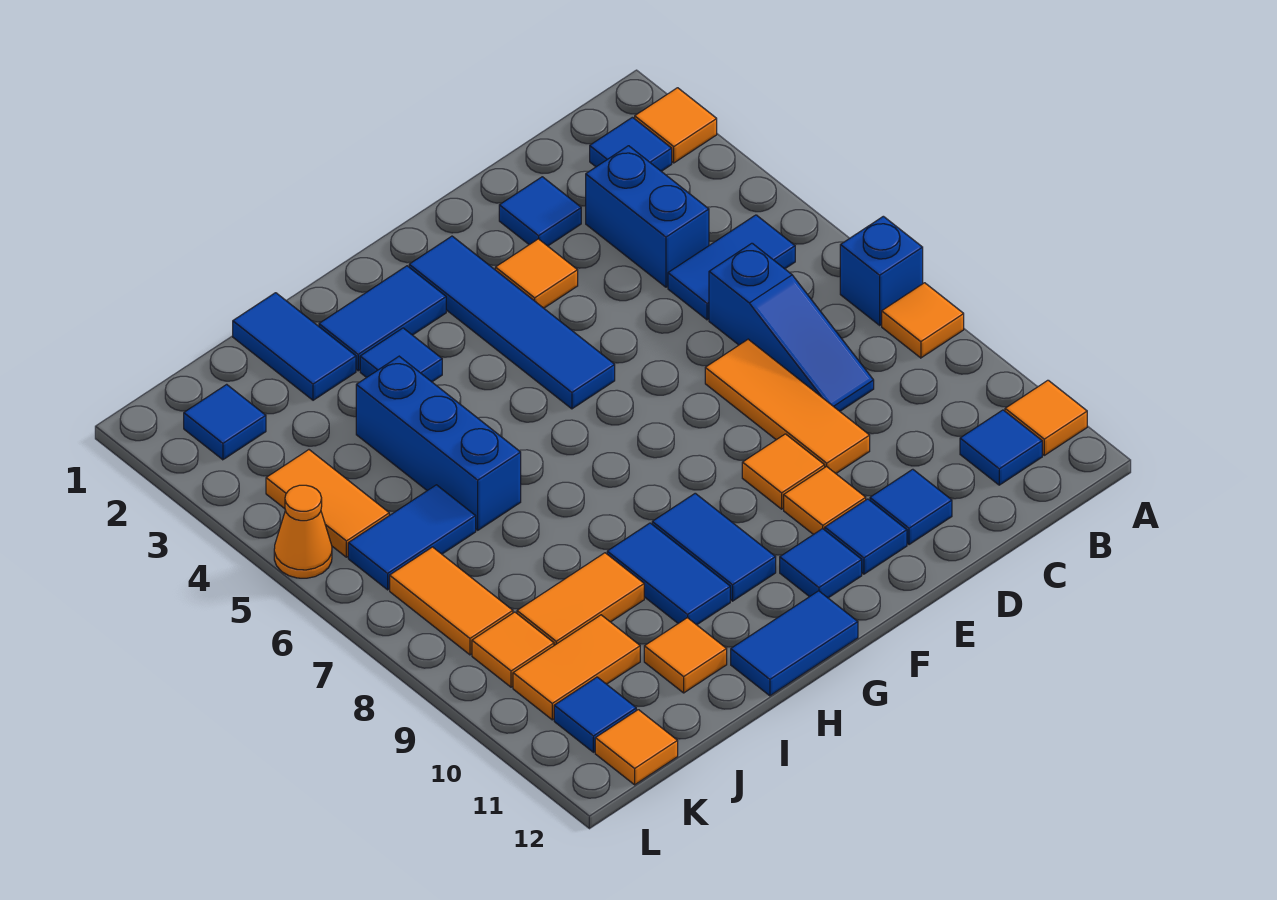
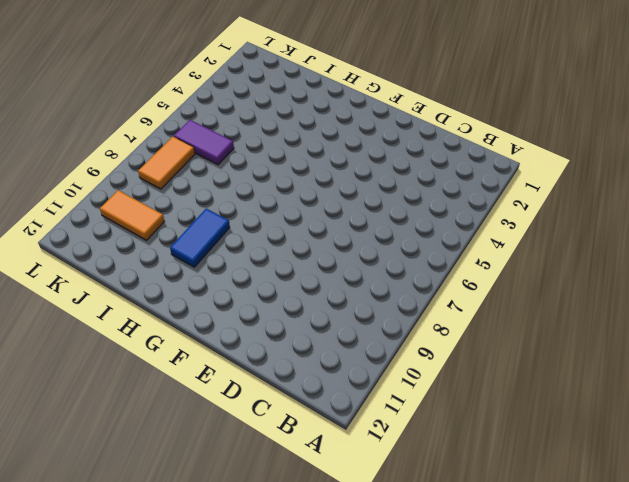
purple tile J6:K6 level 1 -> blue tile J6:K6 level 1
none -> orange tile A2 level 1
none -> blue brick A7 level 1
none -> orange tile A8 level 1
none -> orange tile A11 level 1

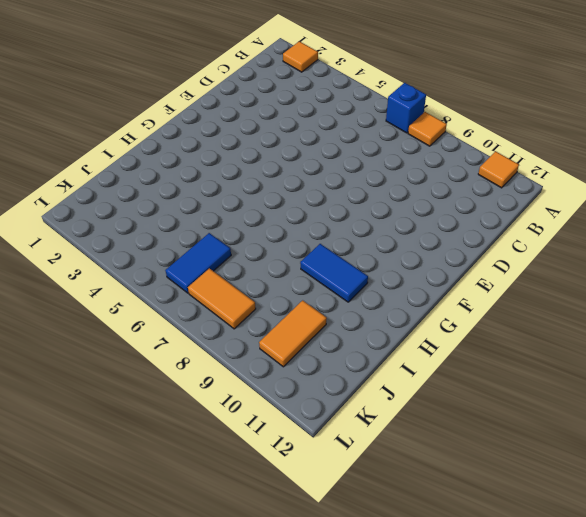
none -> blue tile B2 level 1
none -> blue tile B5:C5 level 1
none -> blue tile B11 level 1
none -> blue brick C3:C4 level 1

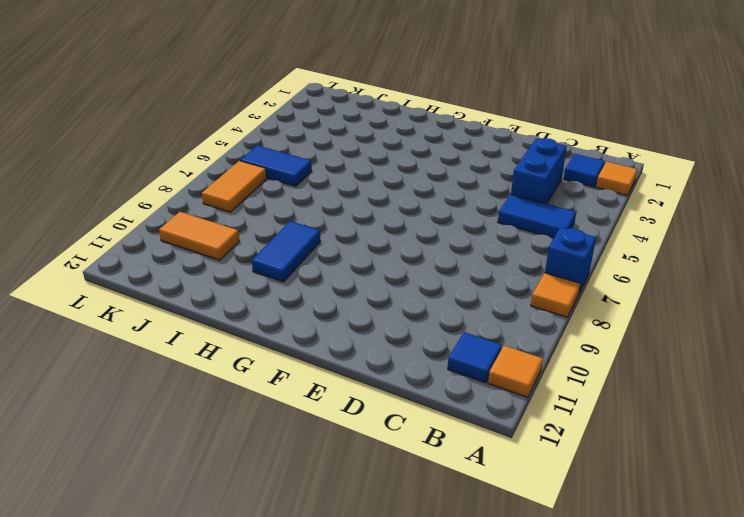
none -> blue slope C6:C8 level 1 top 6
none -> blue tile D2 level 1
none -> orange tile D7:D9 level 1
none -> blue tile D11 level 1

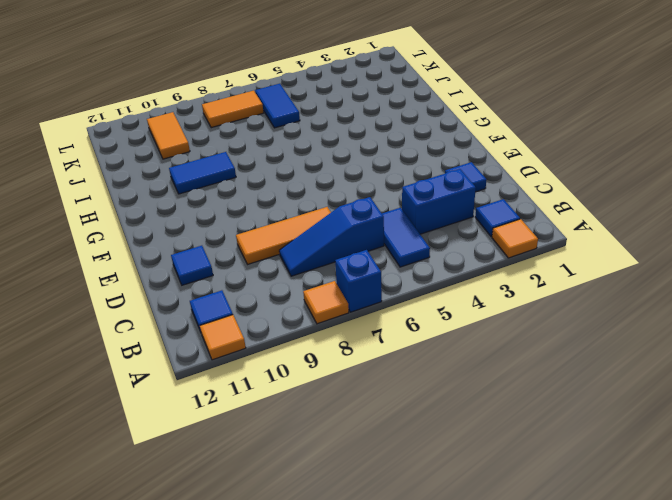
none -> orange tile E3 level 1
none -> orange tile E9 level 1
none -> orange tile E10 level 1
none -> blue tile E11 level 1

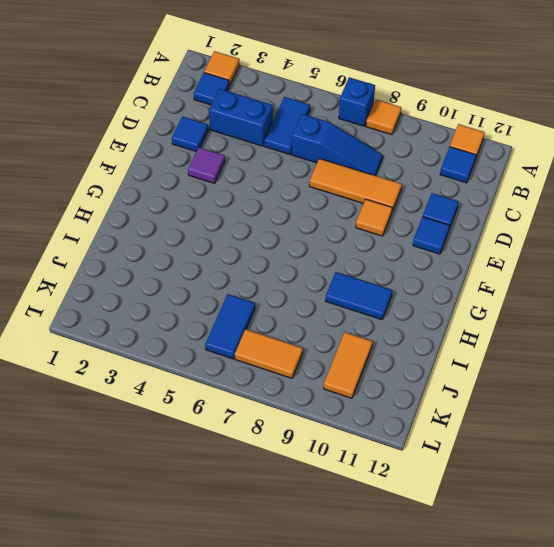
purple tile E3 level 1 -> orange tile E3 level 1
none -> orange tile E10 level 1
none -> blue tile F2:F5 level 1
none -> blue tile F11 level 1
none -> blue tile G2:H2 level 1

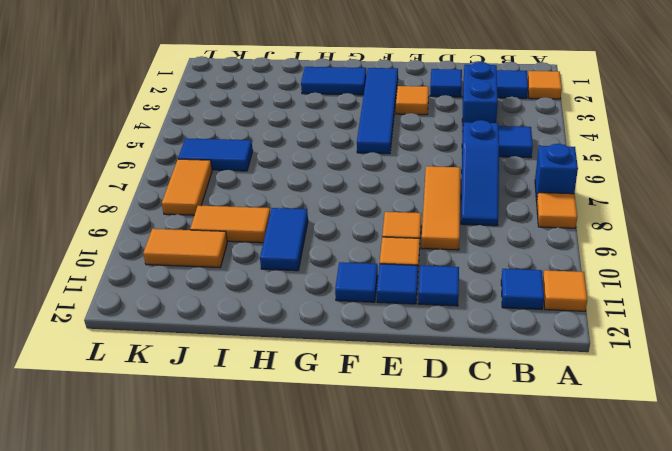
none -> blue tile G9:G10 level 1
none -> blue tile G12:H12 level 1
none -> blue tile H3 level 1
none -> blue tile I1:I2 level 1

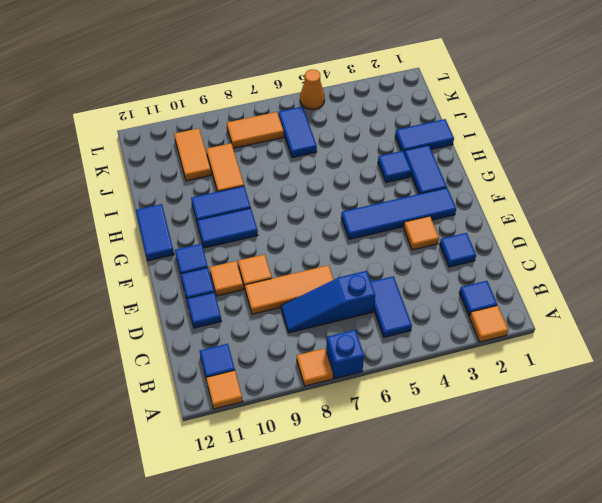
none -> blue brick C3:C4 level 1
none -> blue brick I4:I6 level 1
none -> orange tile I11 level 1
none -> blue tile K2 level 1

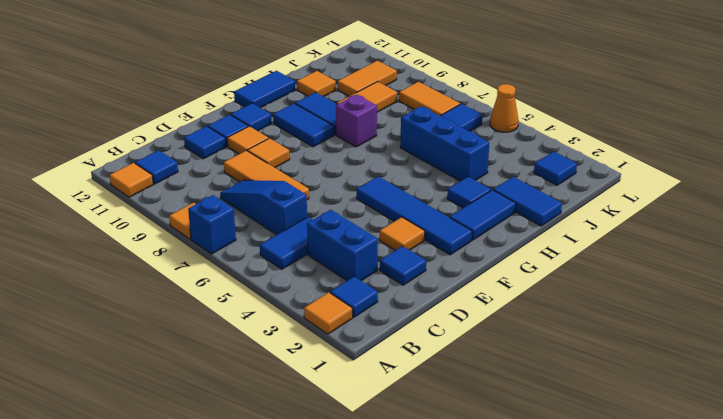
purple brick H8 level 1 -> none
none -> orange tile K4:K5 level 1
none -> orange tile K9 level 1
none -> blue tile K11 level 1
none -> orange tile K12 level 1

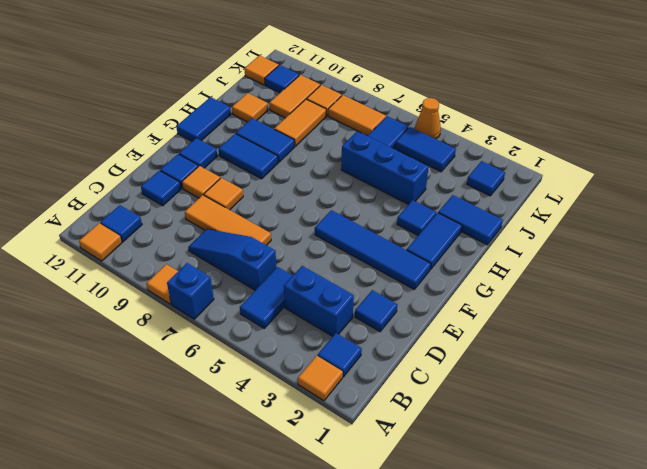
blue tile K4:K5 level 1 -> orange tile K4:K5 level 1
none -> orange tile E3 level 1

